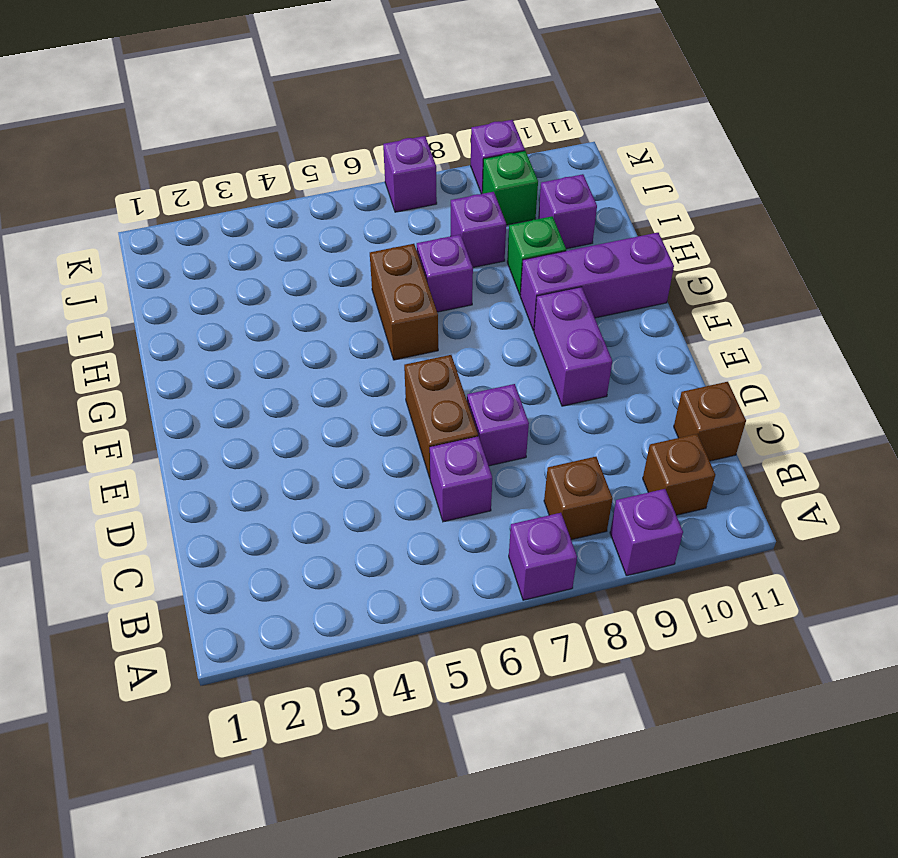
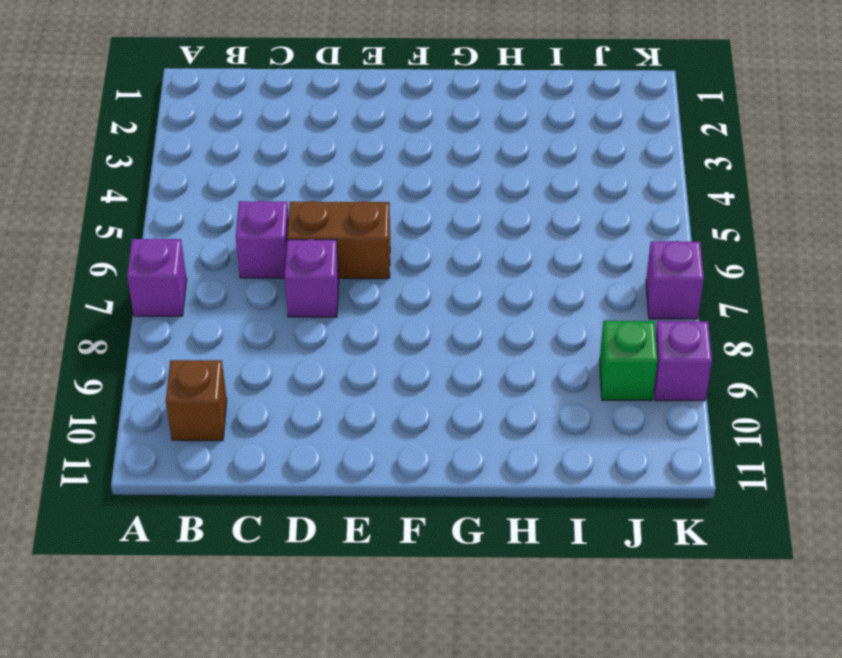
none -> purple brick A9 level 1
none -> brown brick B8 level 1
none -> brown brick C11 level 1

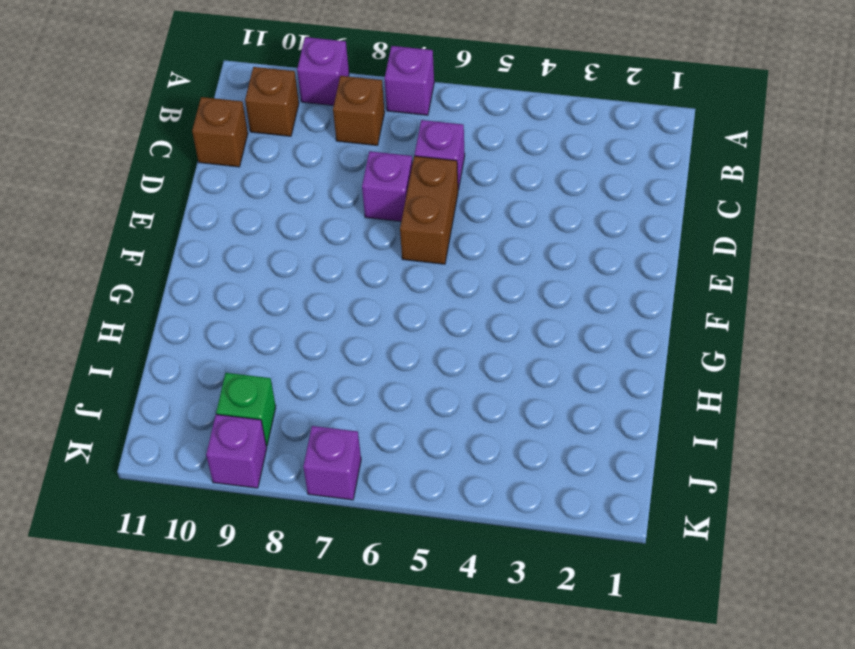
none -> purple brick E9:F9 level 1
none -> brown brick G6:H6 level 1
none -> purple brick G9:G11 level 1

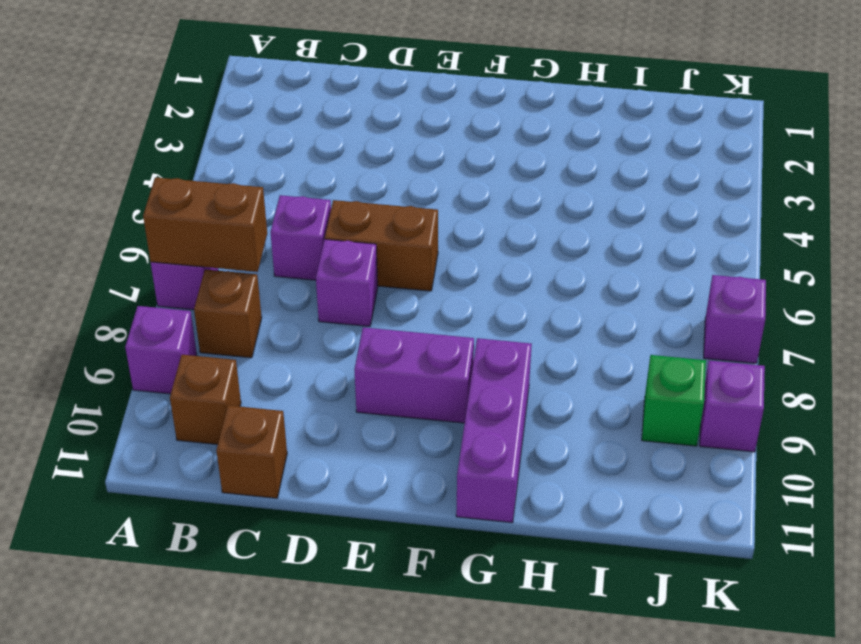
brown brick A7:B7 level 2 -> brown brick G6:H6 level 1
none -> purple brick H7 level 1
none -> green brick H9 level 1
none -> purple brick I8 level 1

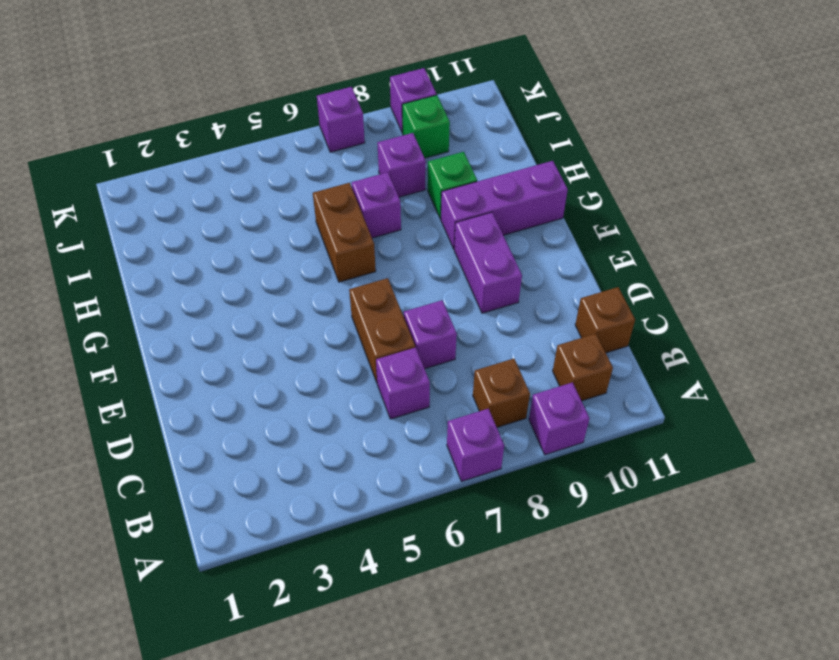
none -> purple brick I10 level 1

